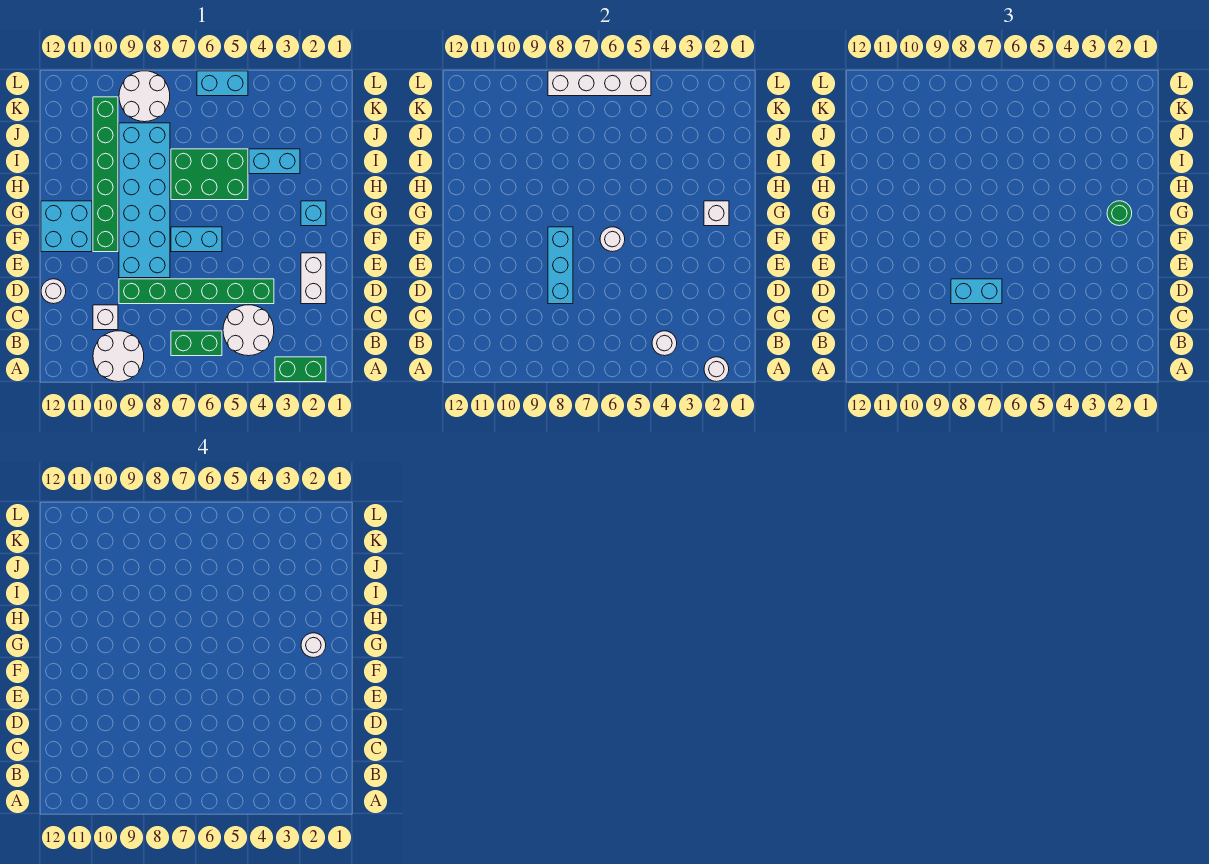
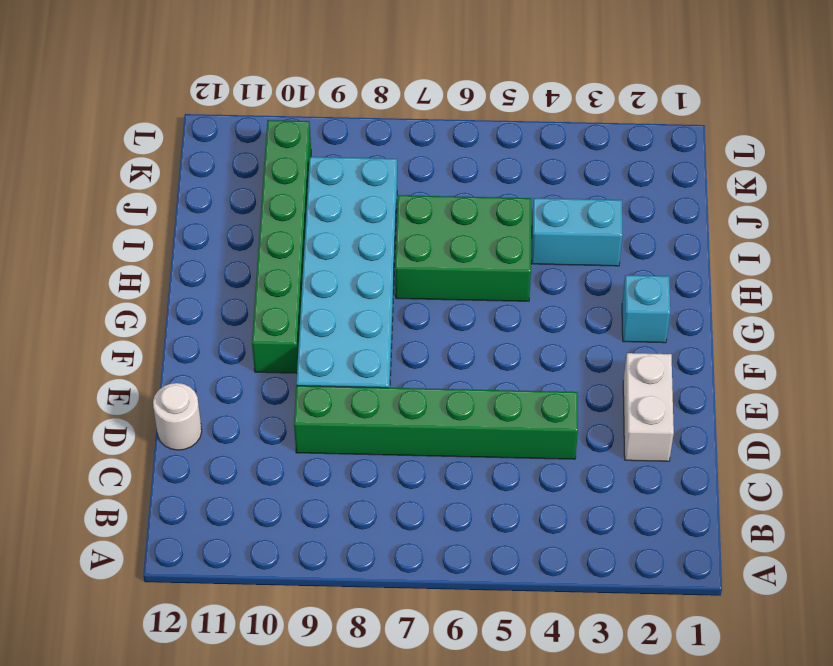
none -> green brick A2:A3 level 1
none -> white round brick A9:B10 level 1
none -> white round brick B4:C5 level 1

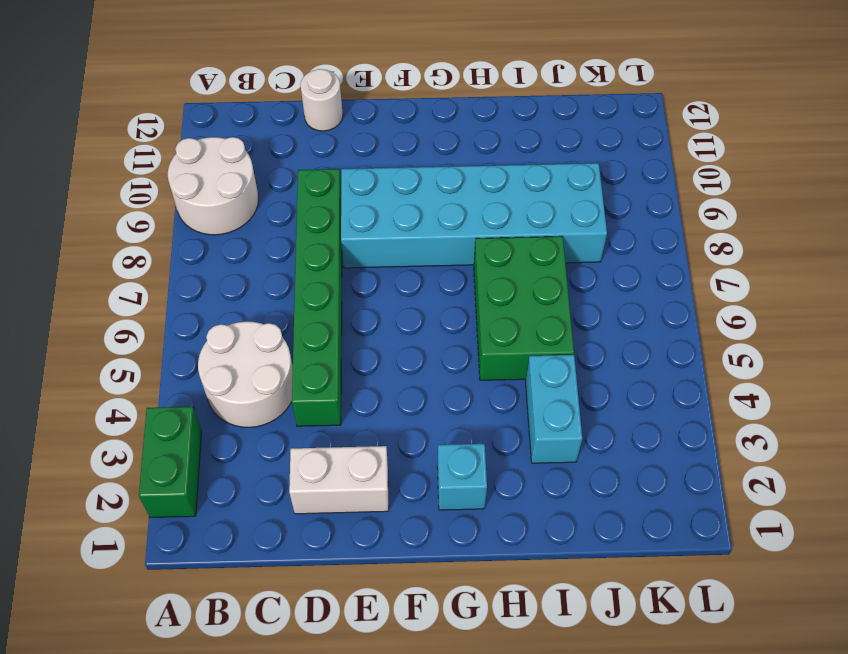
none -> green brick B6:B7 level 1
none -> white brick C10 level 1
none -> cyan brick F6:F7 level 1

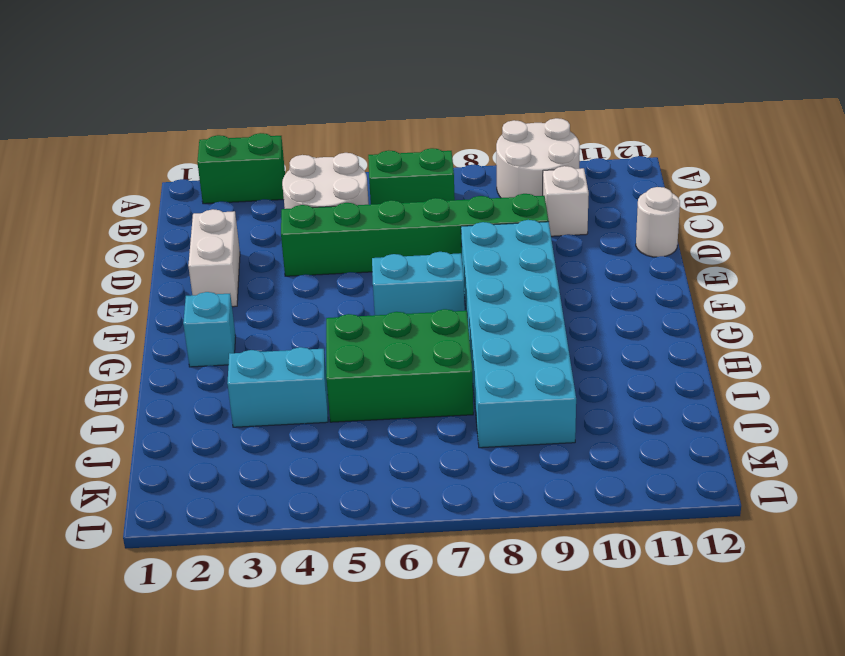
none -> green brick F10:K10 level 1
none -> cyan brick F11:G12 level 1
none -> white round brick K8:L9 level 1

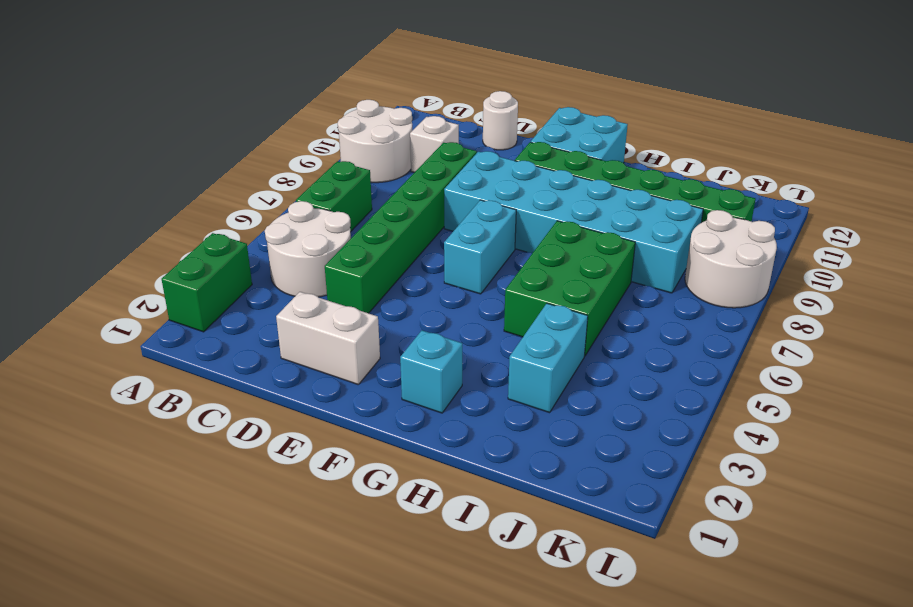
none -> cyan brick L5:L6 level 1
none -> white round brick A2 level 2
none -> white round brick B4 level 2

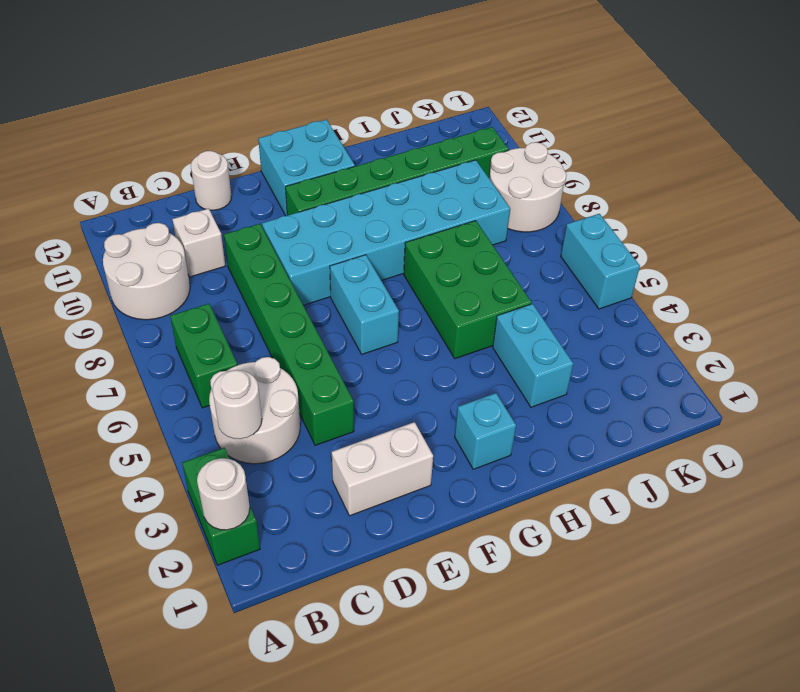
none -> cyan brick D8:F8 level 2
none -> white round brick F6 level 2
none -> white brick G2 level 2

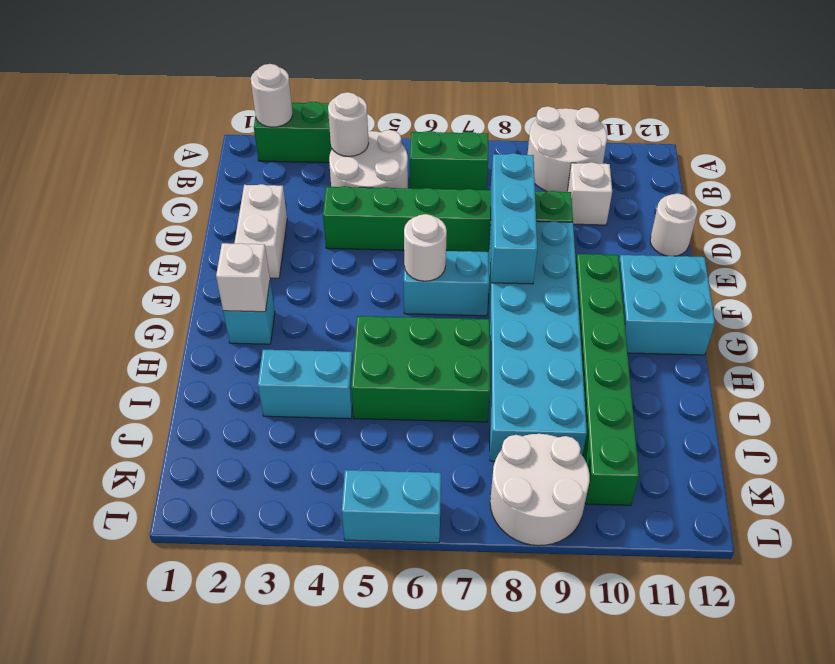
none -> white brick L5:L8 level 2
none -> cyan brick D7:D8 level 3
none -> green round brick G2 level 3

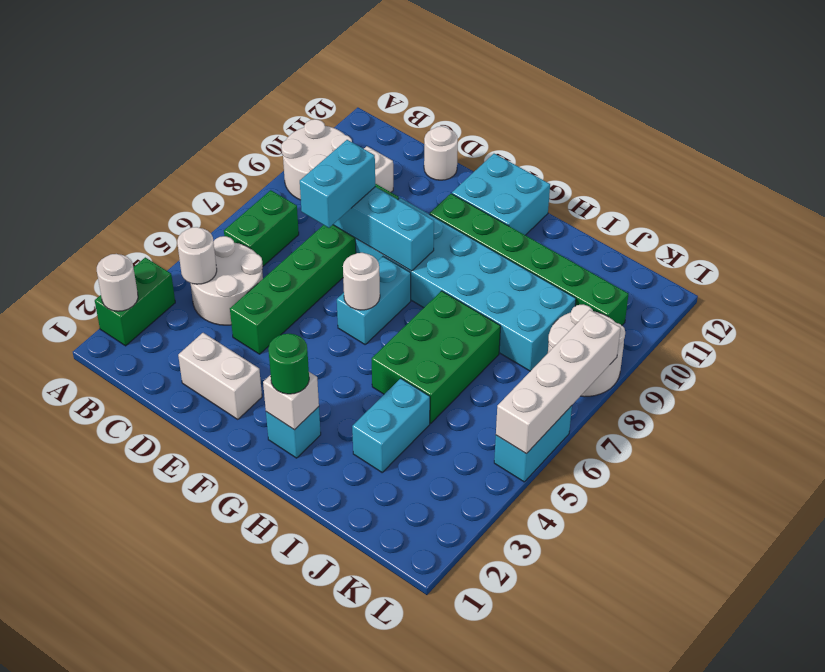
none -> white round brick G2 level 4

